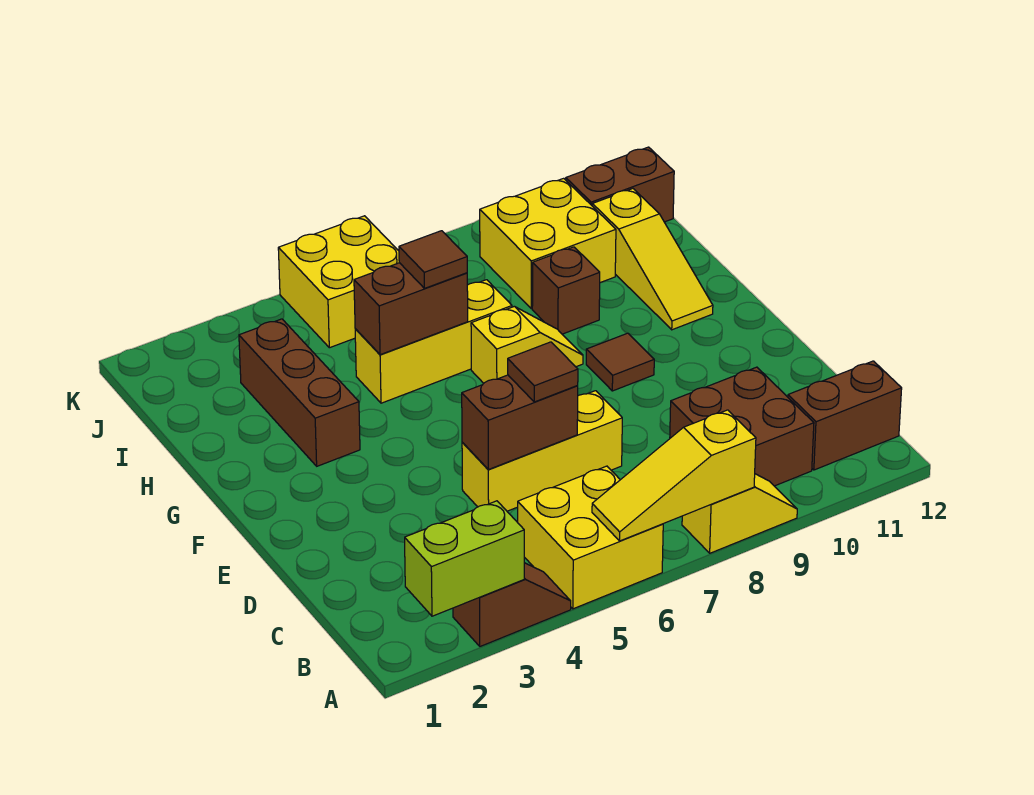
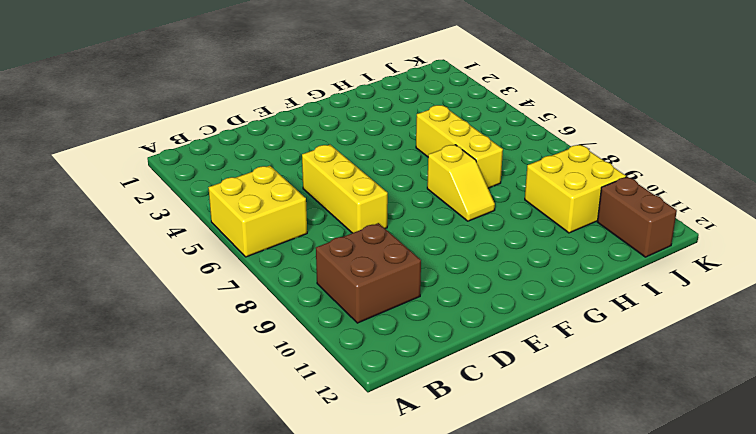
none -> brown slope A3:A4 level 1 top 3
none -> yellow slope A8:A9 level 1 top 8
none -> brown brick B11:B12 level 1

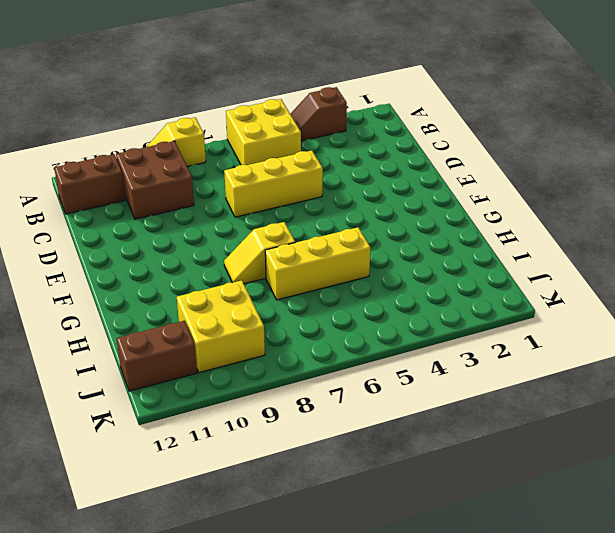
none -> brown tile F9 level 1
none -> brown brick G3:I3 level 1
none -> yellow slope G11:I11 level 1 top I

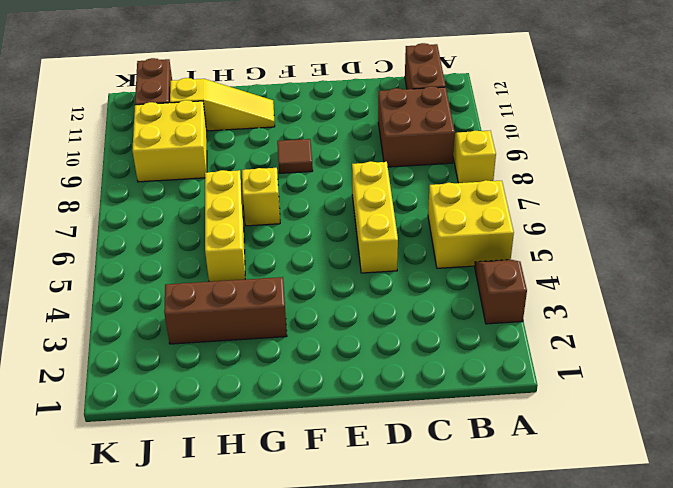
none -> brown brick H9 level 1
none -> yellow brick J5:K6 level 1
none -> lime brick A2:A3 level 2

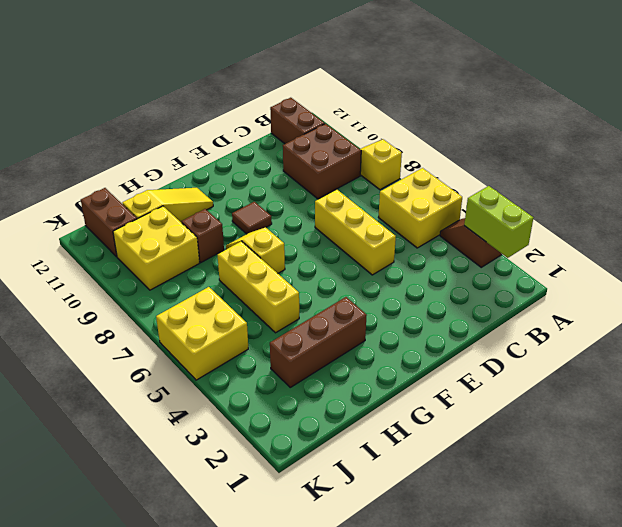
none -> yellow slope A6:A8 level 2 top 8
none -> brown brick D5:D6 level 2
none -> brown brick H5:H6 level 2

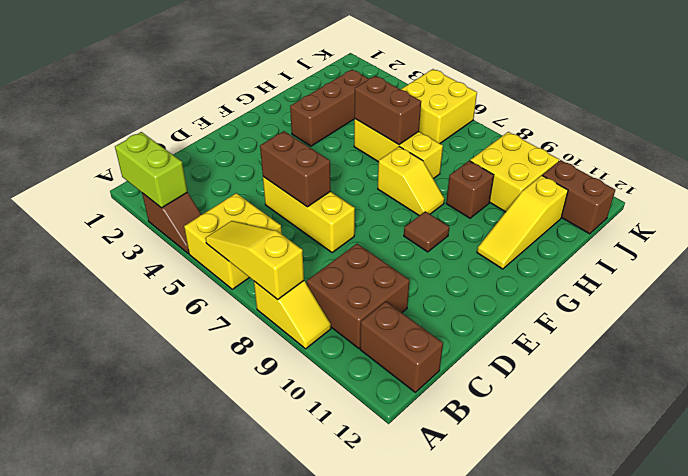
none -> brown tile D6 level 3
none -> brown tile H6 level 3

